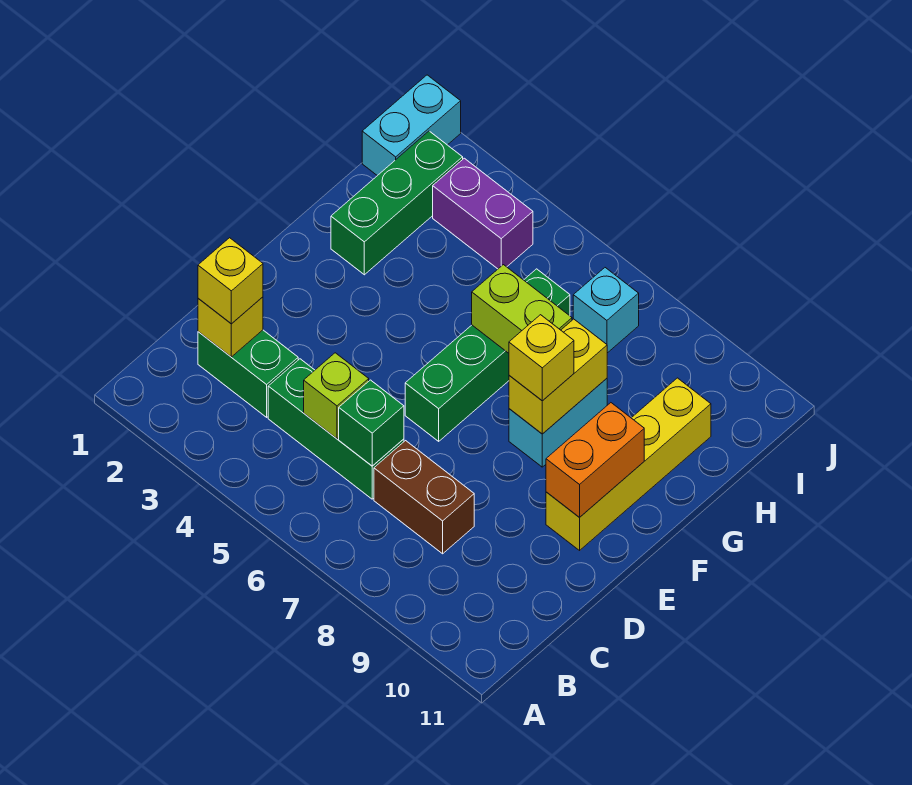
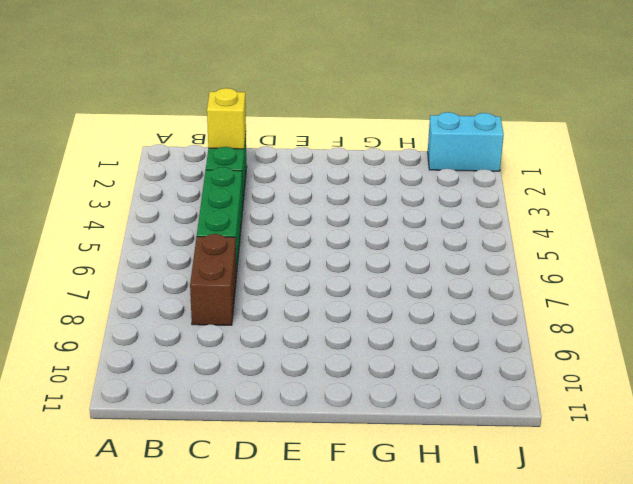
none -> green brick E6:H6 level 1
none -> yellow brick E10:H10 level 1
none -> cyan brick F8:G8 level 1

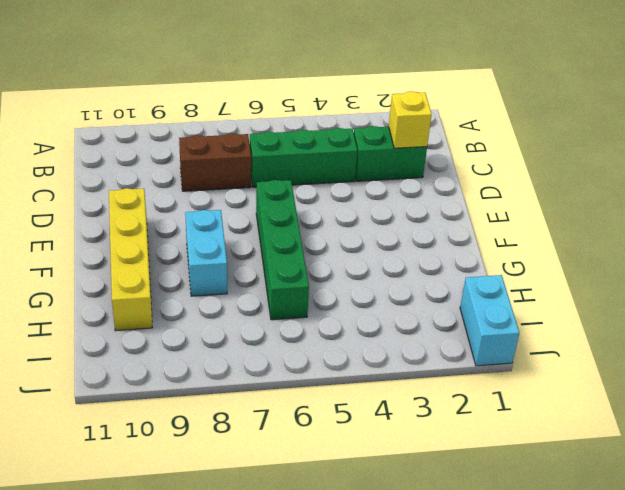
none -> green brick G2:I2 level 1
none -> purple brick I3:I4 level 1
none -> cyan brick I7 level 1

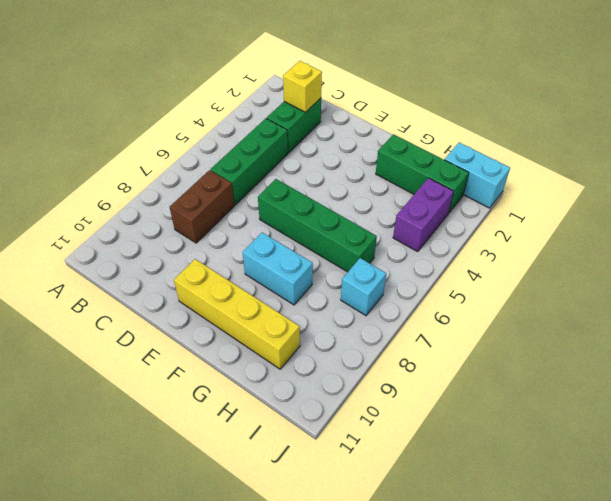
none -> lime brick C5 level 2
none -> green brick C6 level 2
none -> orange brick E10:F10 level 2

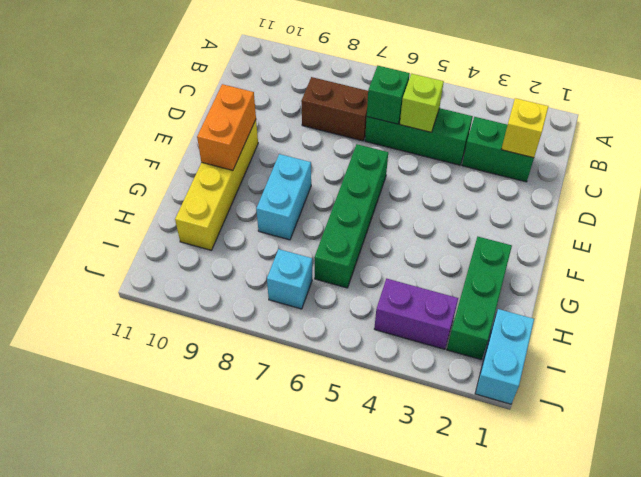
none -> yellow brick F8:G8 level 2
none -> lime brick G6:G7 level 2
none -> yellow brick C2 level 3

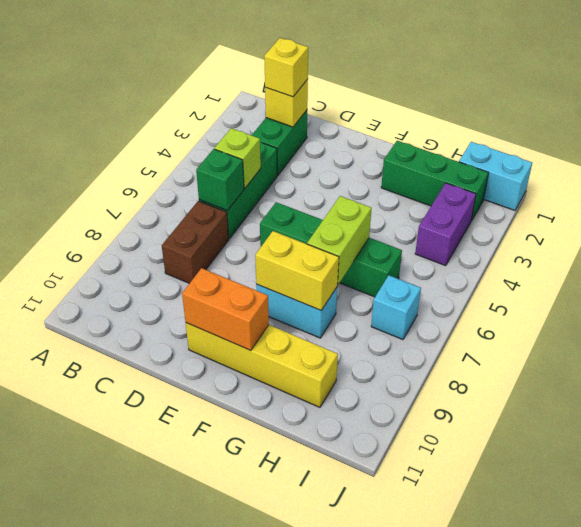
none -> yellow brick F8 level 3

